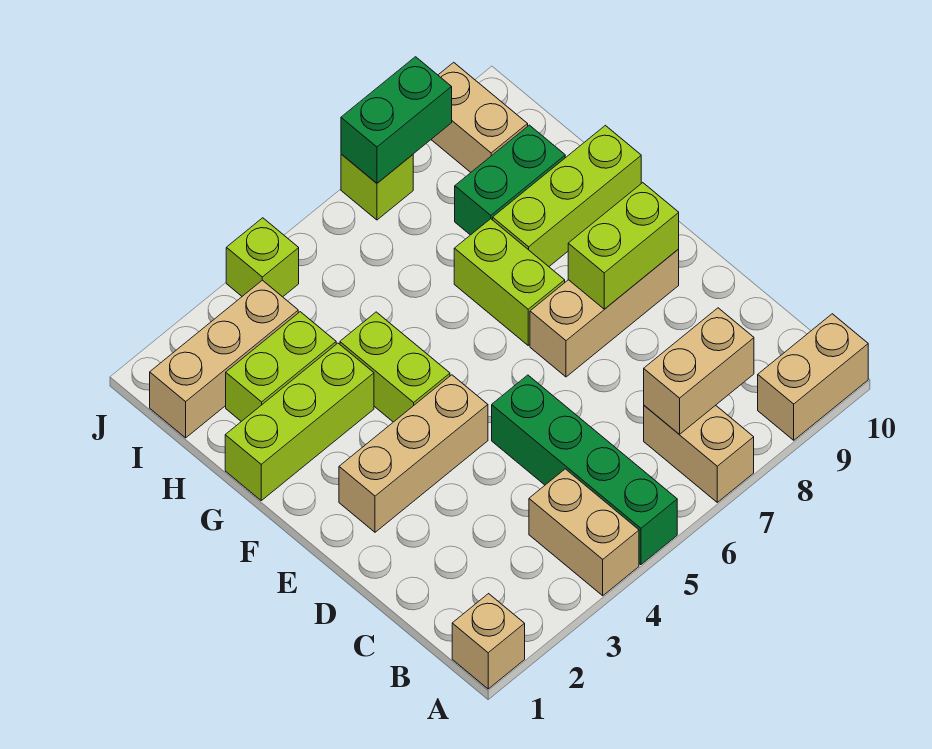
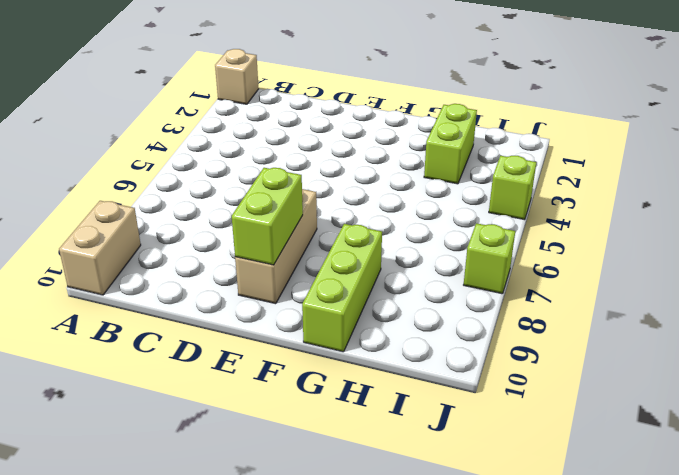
none -> tan brick A4:B4 level 1
none -> green brick A5:D5 level 1
none -> tan brick A7:B7 level 1

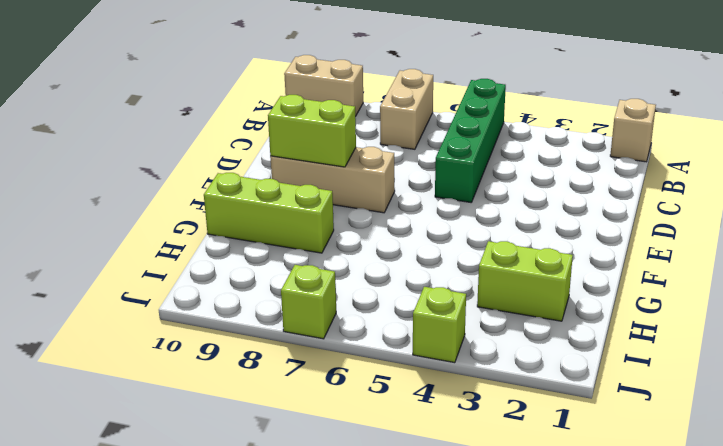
none -> tan brick A4:B4 level 1
none -> tan brick E2:E4 level 1
none -> lime brick F4:G4 level 1

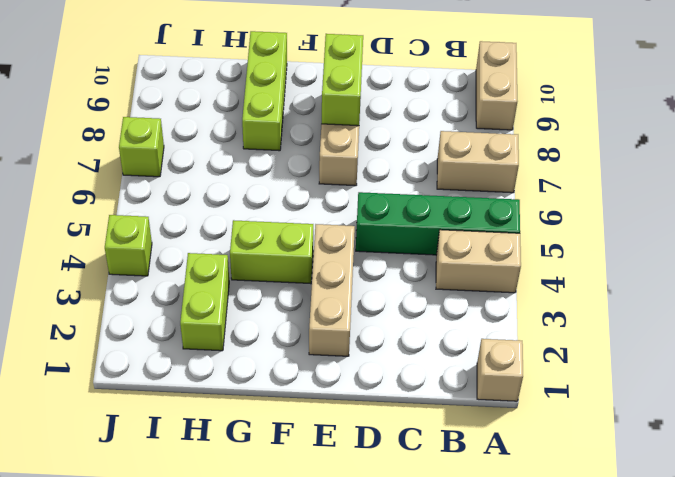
none -> lime brick F7:G7 level 1
none -> lime brick G1:G3 level 1
none -> green brick H8:H9 level 1

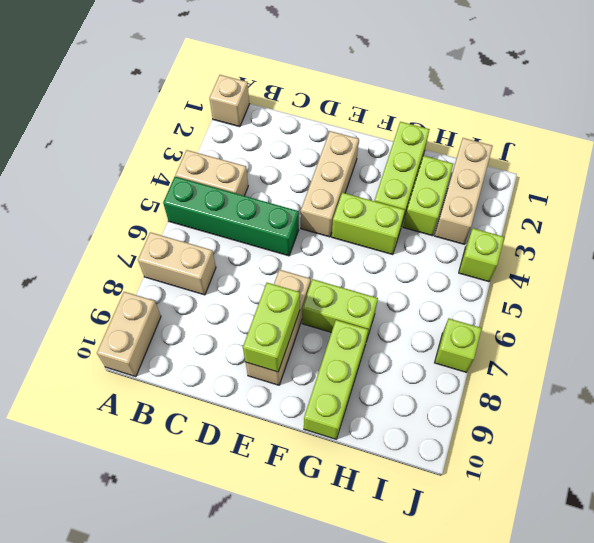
none -> green brick H8:H9 level 1
none -> tan brick I9:J9 level 1
none -> tan brick B7:B8 level 2

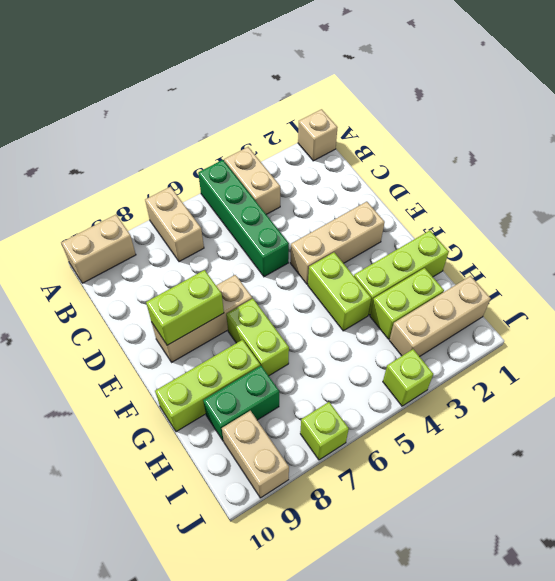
none -> tan brick B7:B8 level 2
none -> green brick J7:J8 level 2

